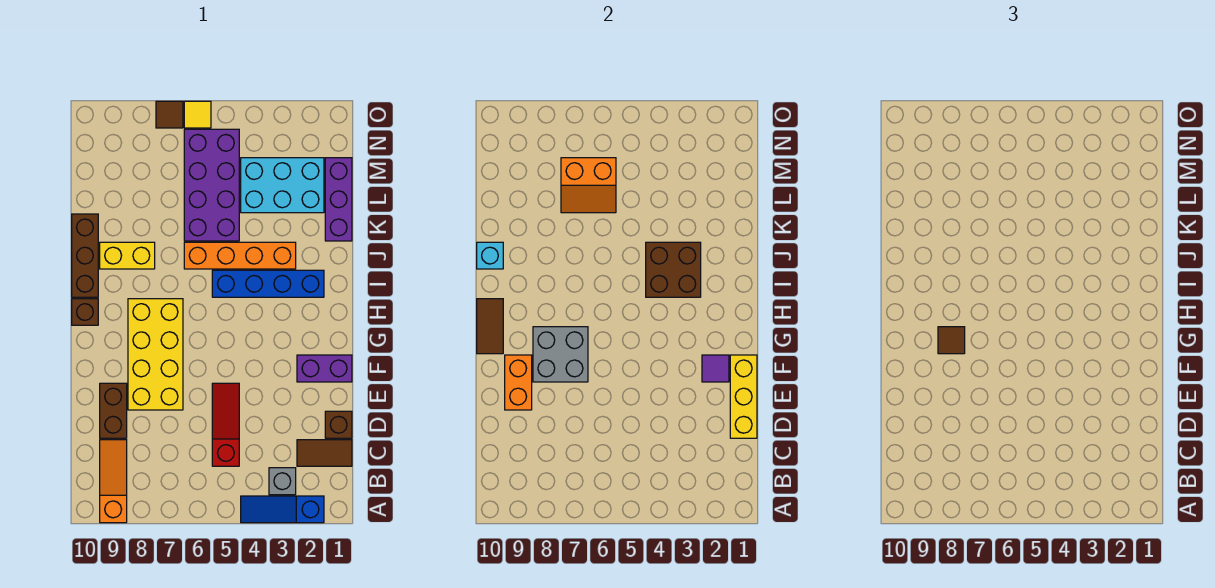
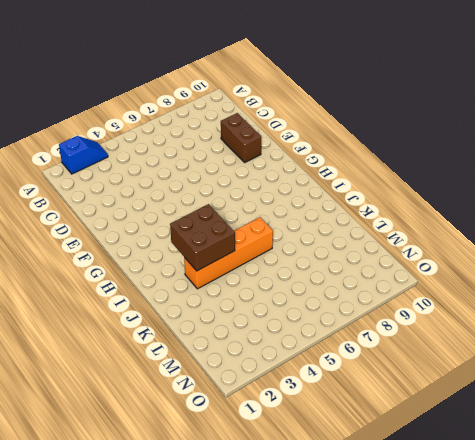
blue slope A2:A3 level 1 top 2 -> blue slope A2:A4 level 1 top 2
none -> orange slope A9:C9 level 1 top A
none -> grey brick B3 level 1
none -> brown tile C1:C2 level 1

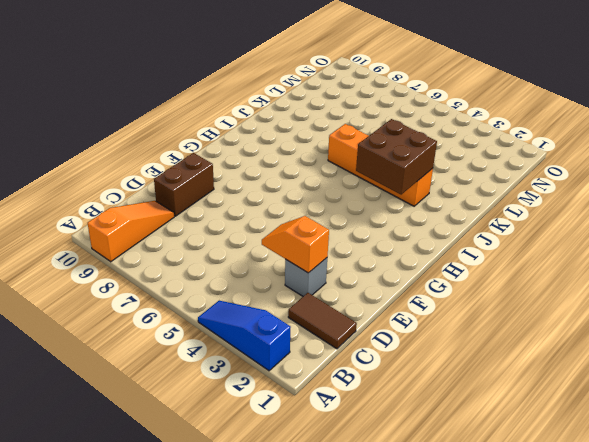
grey brick D3 level 1 -> grey brick B3 level 1
orange slope D3:D4 level 2 top 3 -> none
none -> red slope C5:E5 level 1 top C
none -> brown brick D1 level 1
none -> yellow brick E7:H8 level 1

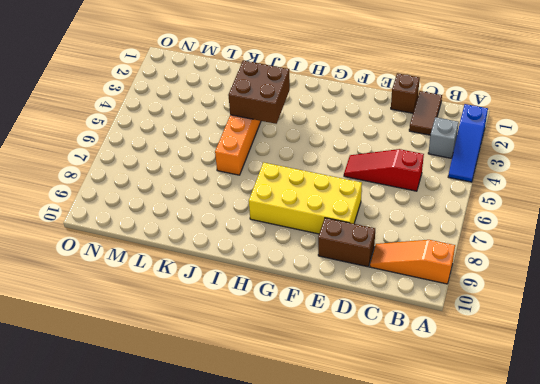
none -> purple brick F1:F2 level 1
none -> brown brick H10 level 1
none -> blue brick I2:I5 level 1

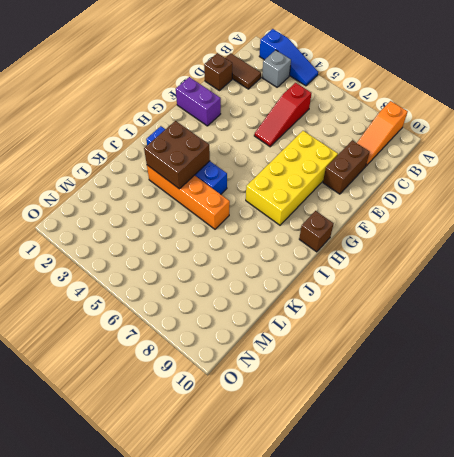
none -> brown brick I10:K10 level 1
none -> yellow brick J8:J9 level 1
none -> purple brick K1:M1 level 1

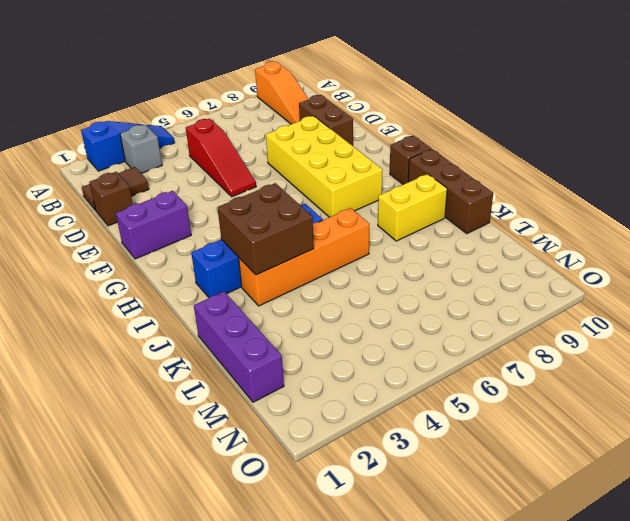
none -> purple brick K5:N6 level 1
none -> cyan brick L2:M4 level 1
none -> yellow tile O6 level 1

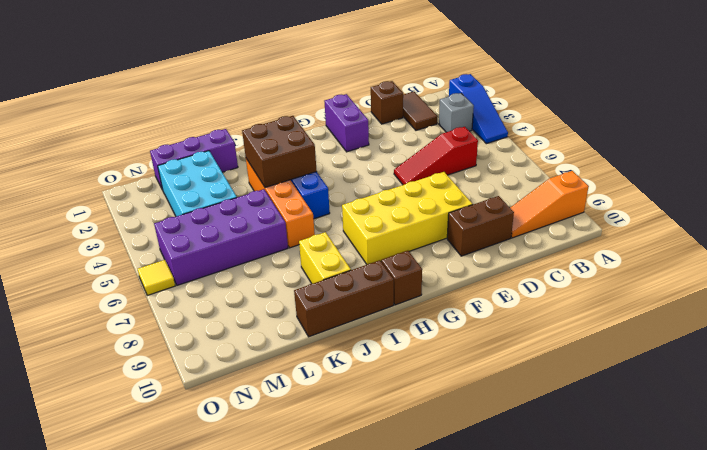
none -> brown tile O7 level 1
none -> yellow brick D1:F1 level 2
none -> orange brick E9:F9 level 2

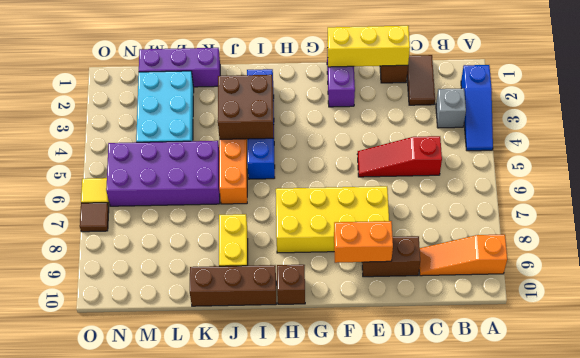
none -> purple tile F2 level 2
none -> grey brick F7:G8 level 2
none -> brown tile G10:H10 level 2

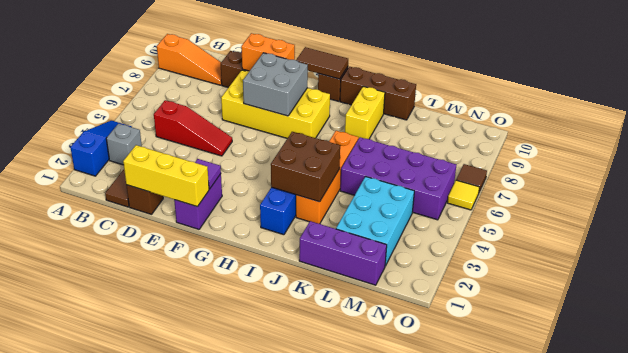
none -> cyan brick J10 level 2
none -> orange slope L6:M7 level 2 top M
none -> brown tile G8 level 3

